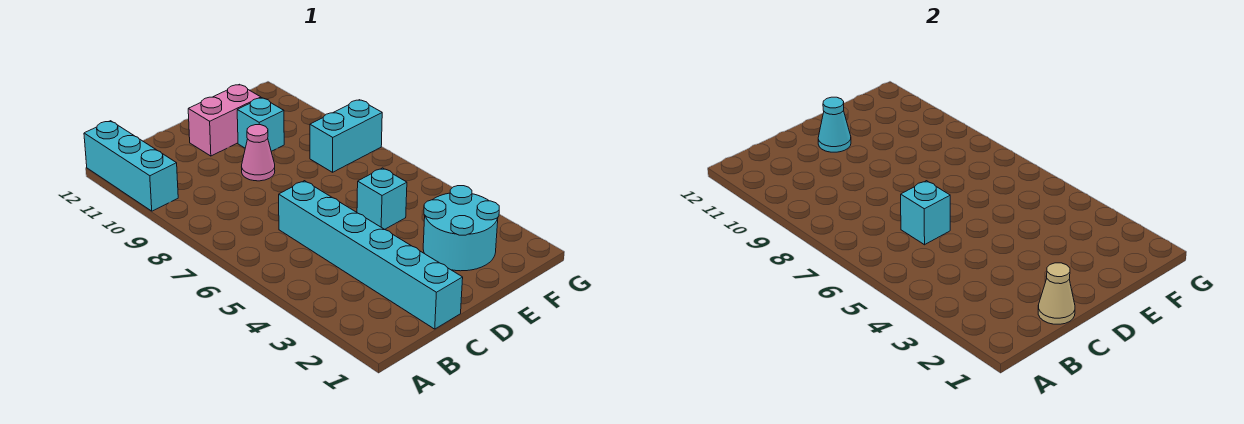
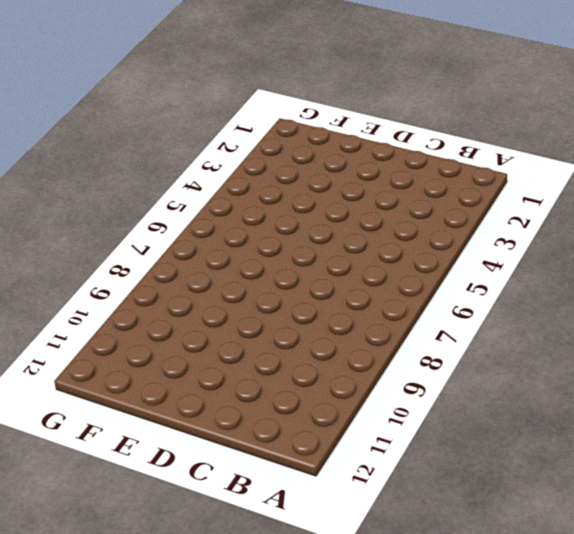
none -> cyan brick A10:A12 level 1
none -> cyan brick C1:C6 level 1

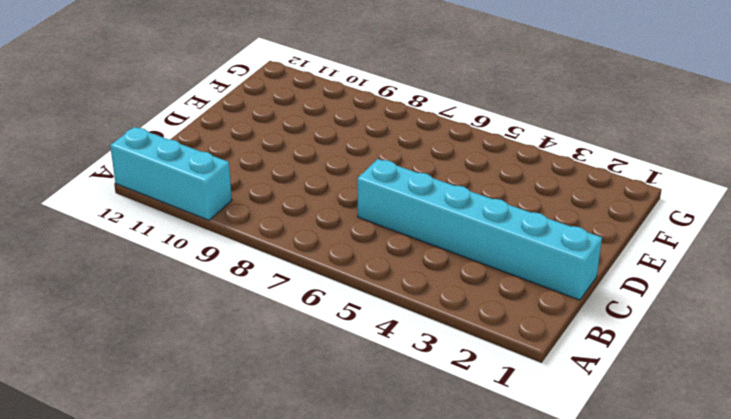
none -> pink cone D9 level 1
none -> pink brick D11:E11 level 1

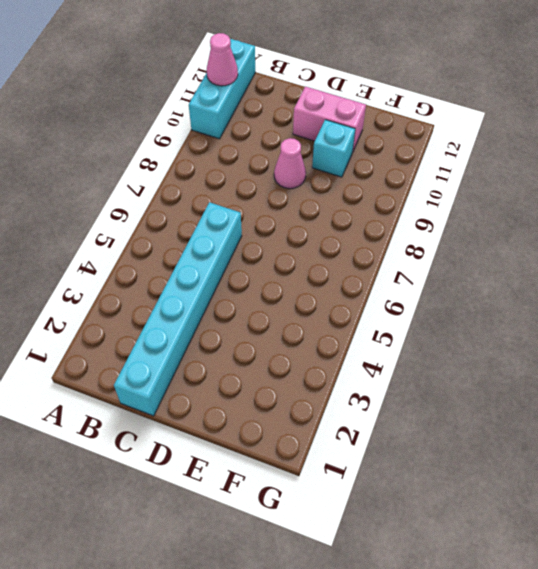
pink cone A11 level 2 -> none
none -> cyan round brick E2:F3 level 1
none -> cyan brick E5 level 1

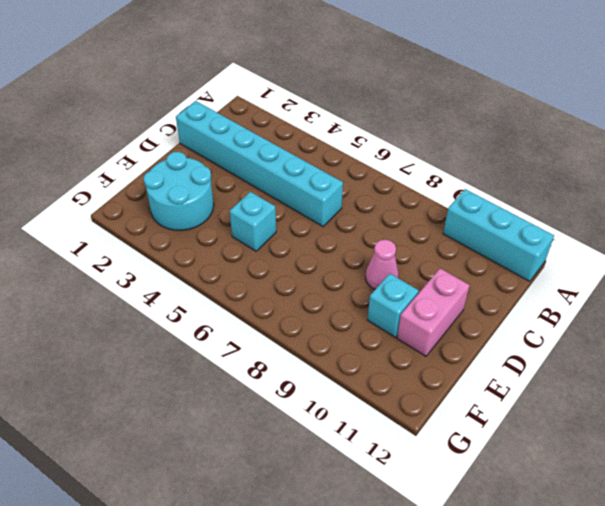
none -> cyan brick F8:G8 level 1
none -> tan cone C1 level 2

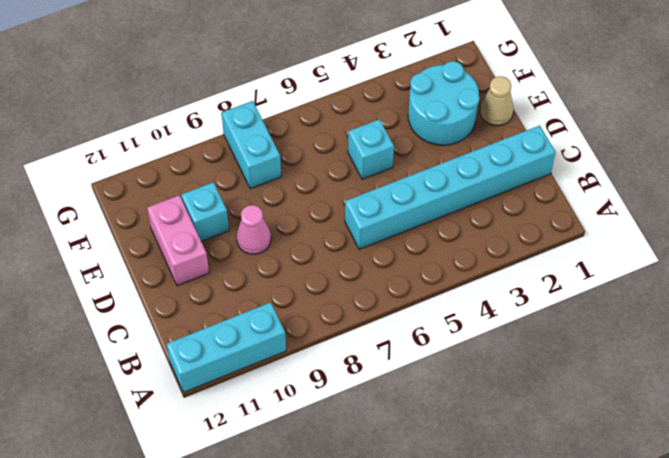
tan cone E1 level 1 -> tan cone C1 level 2
none -> cyan brick C6 level 2
none -> cyan cone D11 level 2

